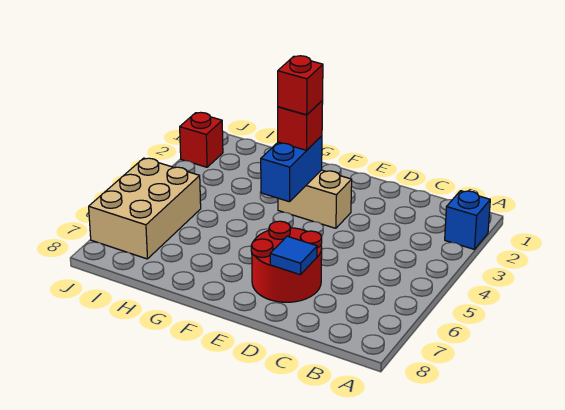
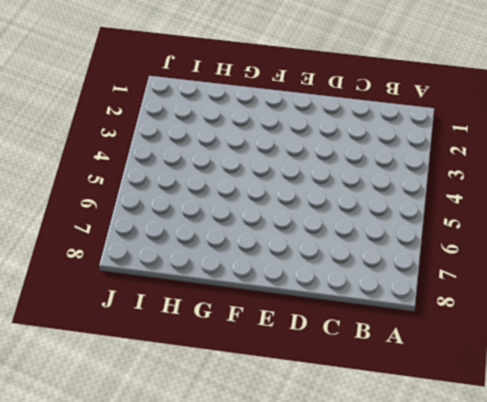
none -> blue brick A2 level 1
none -> red round brick D6:E7 level 1

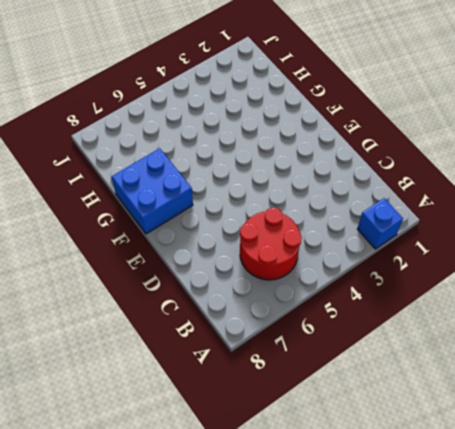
red round brick B5:C6 level 1 -> red round brick D6:E7 level 1
blue brick F7:G8 level 1 -> none
none -> tan brick E3:F3 level 1
none -> tan brick I5:J7 level 1

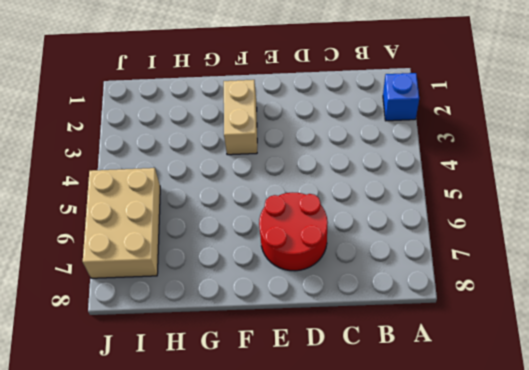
tan brick F2:F3 level 1 -> tan brick E3:F3 level 1
none -> red brick J2 level 1
none -> blue tile D7 level 2

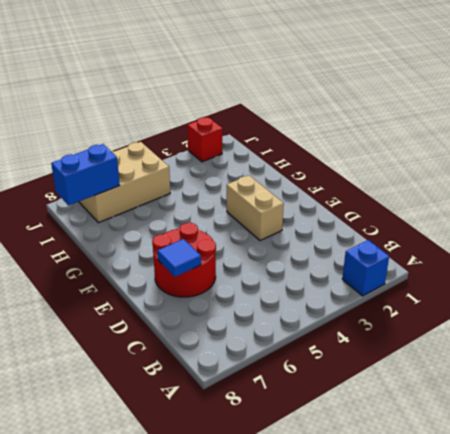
blue brick I7:I8 level 2 -> blue brick F3:F4 level 2
none -> red brick F3 level 3
none -> red brick F3 level 4

